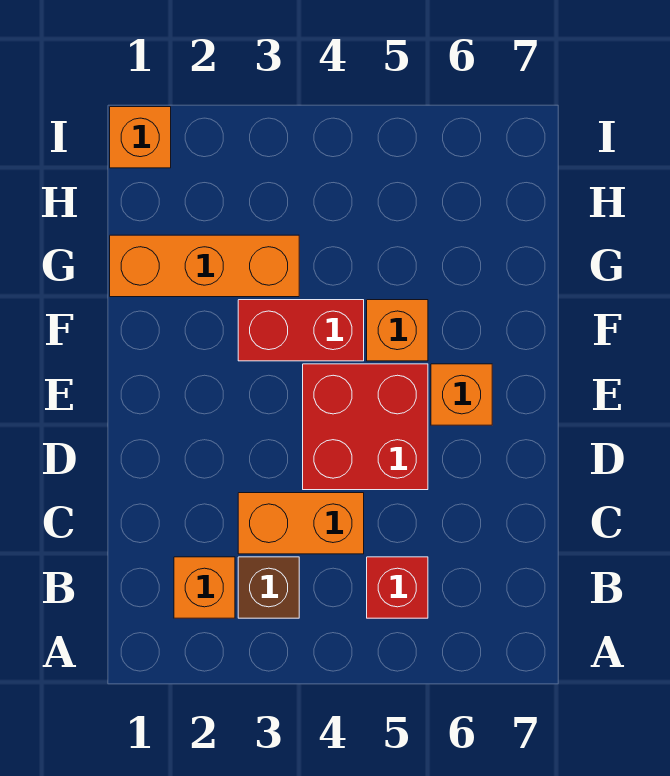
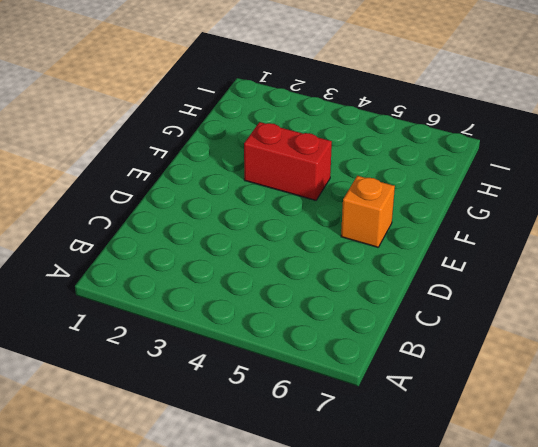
none -> orange brick B2 level 1
none -> brown brick B3 level 1

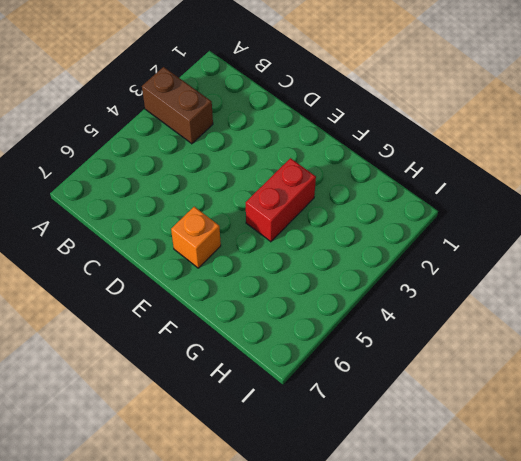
brown brick A3:B3 level 1 -> brown brick B3 level 1
none -> orange brick B2 level 1
none -> red brick B5 level 1

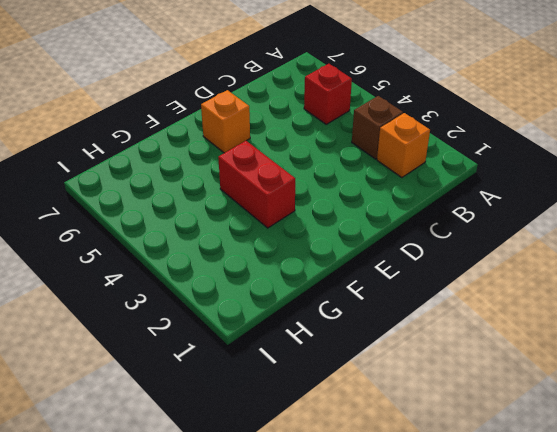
none -> orange brick C3:C4 level 1
none -> red brick D4:E5 level 1

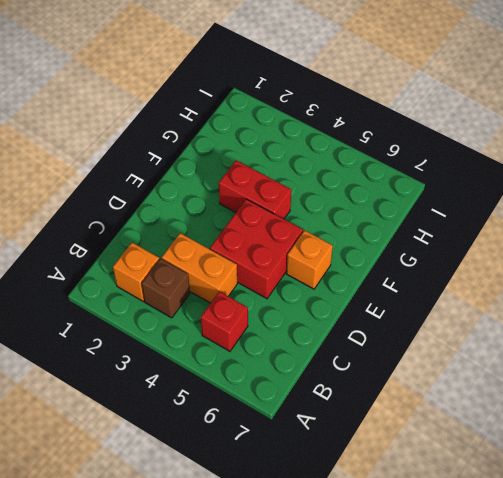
none -> orange brick F5 level 1
none -> orange brick G1:G3 level 1

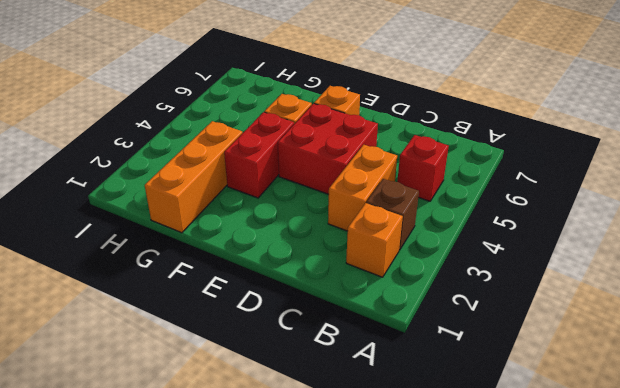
none -> orange brick I1 level 1

